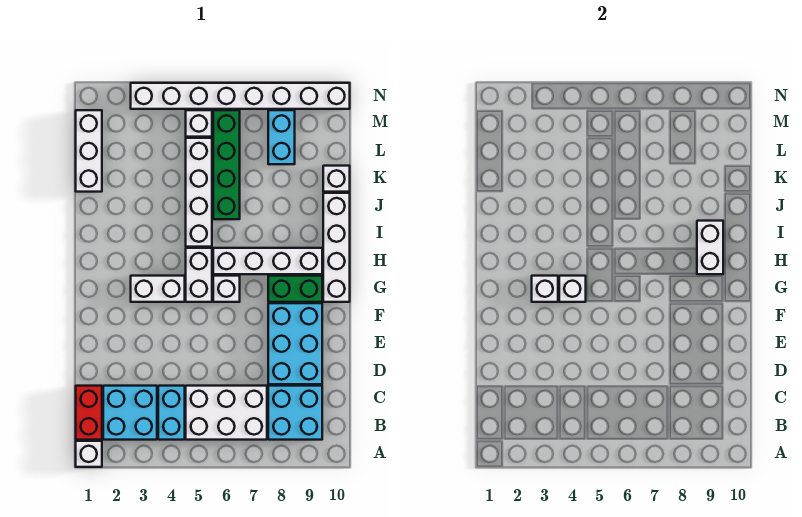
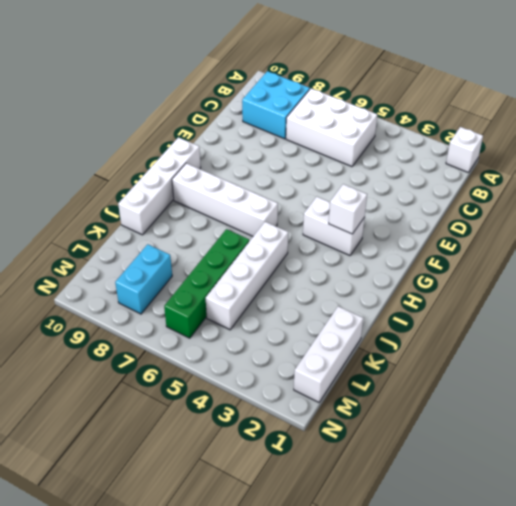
none -> red brick B1:C1 level 1
none -> cyan brick B2:C3 level 1
none -> cyan brick B4:C4 level 1

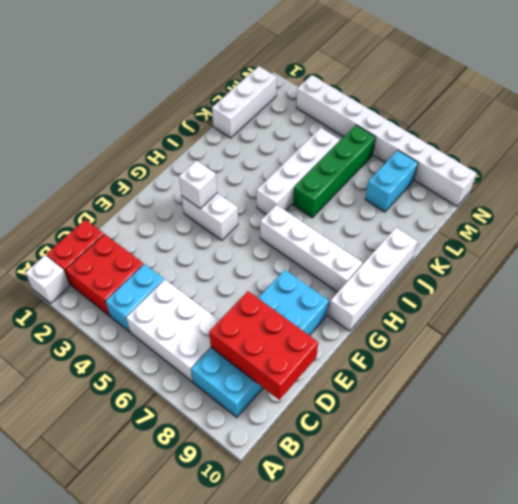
red brick B2:C3 level 1 -> cyan brick B2:C3 level 1
red brick C8:D10 level 2 -> none
none -> white brick G5:H5 level 1
none -> white brick G6 level 1
none -> green brick G8:G9 level 1

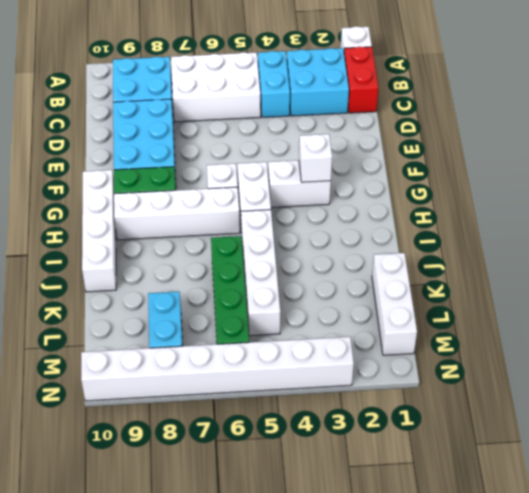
none -> white brick K10 level 1
none -> white brick M5 level 1
none -> white brick G4 level 2

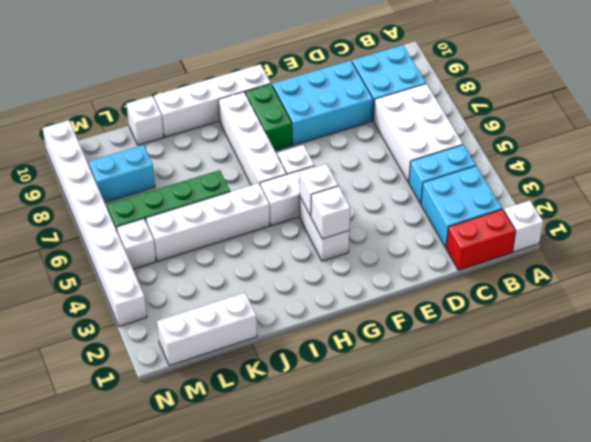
none -> white brick H9:I9 level 2

